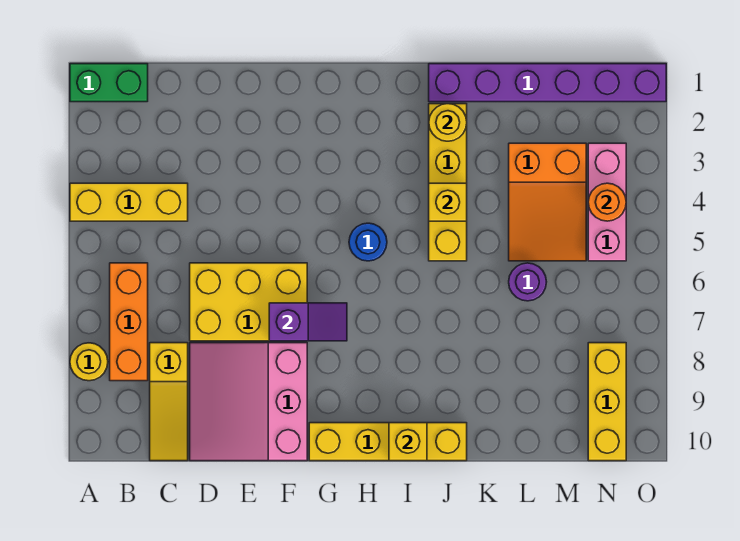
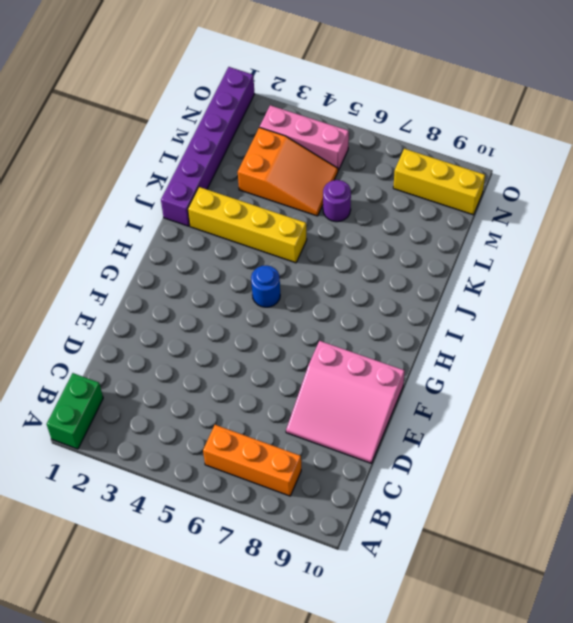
none -> yellow brick A4:C4 level 1
none -> yellow round brick A8 level 1
none -> yellow slope C8:C10 level 1 top 8

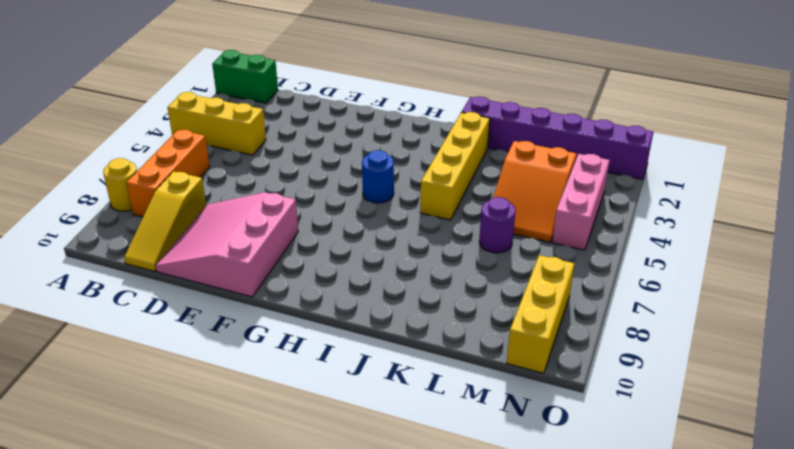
none -> yellow brick D6:F7 level 1
none -> yellow brick G10:J10 level 1
none -> purple slope F7:G7 level 2 top F

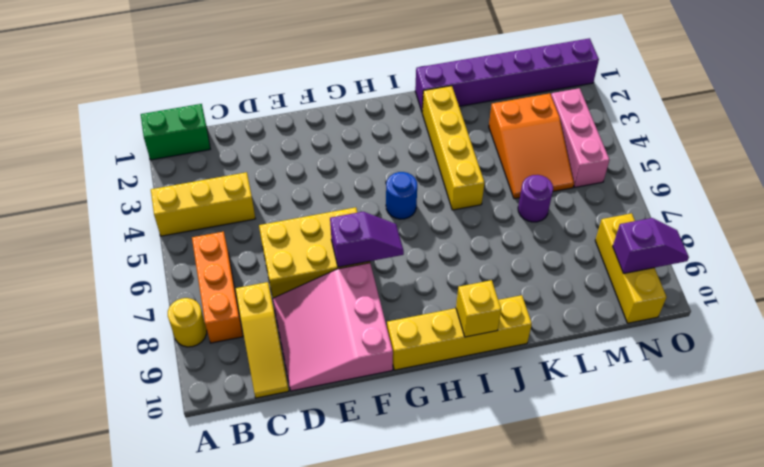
purple slope N9:O9 level 2 top N -> none
none -> yellow round brick J2 level 2
none -> yellow brick J4 level 2
none -> orange round brick N4 level 2

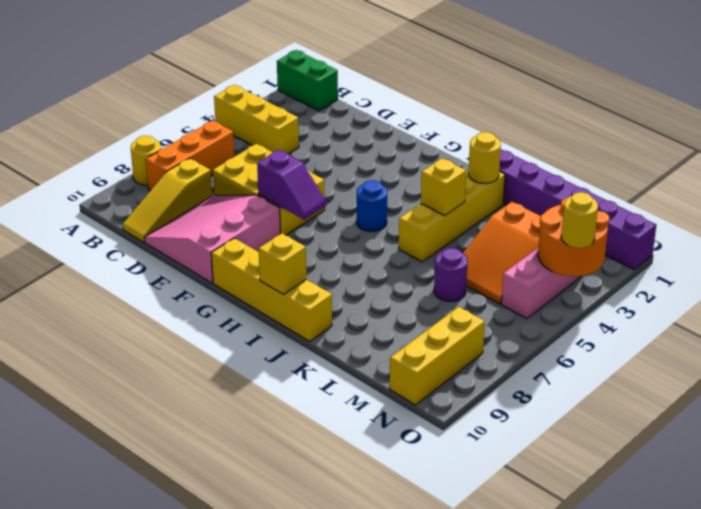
orange round brick N3:O4 level 2 -> orange round brick N4 level 2
yellow round brick O4 level 3 -> none

